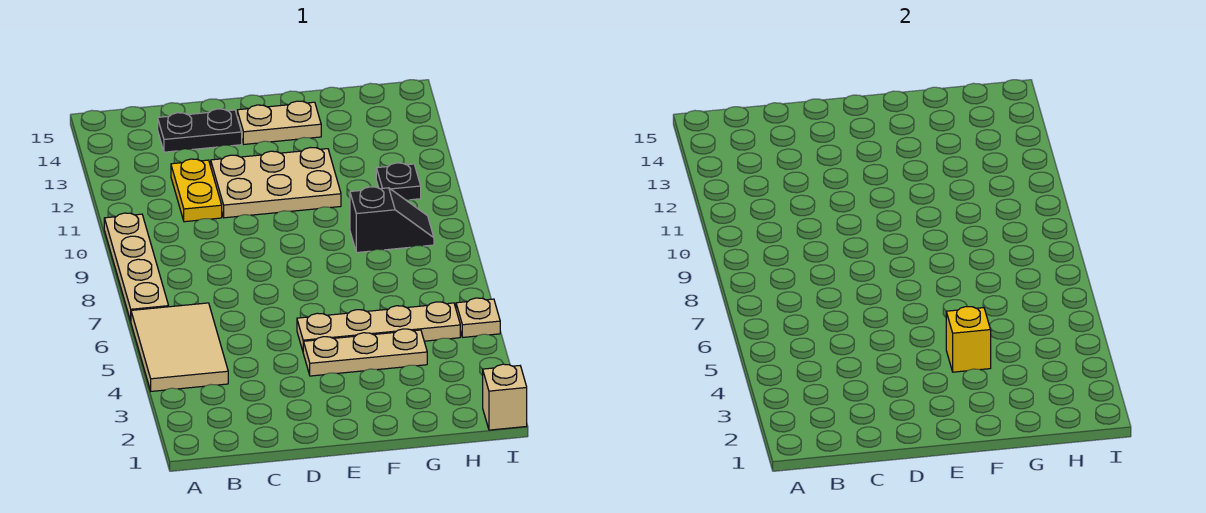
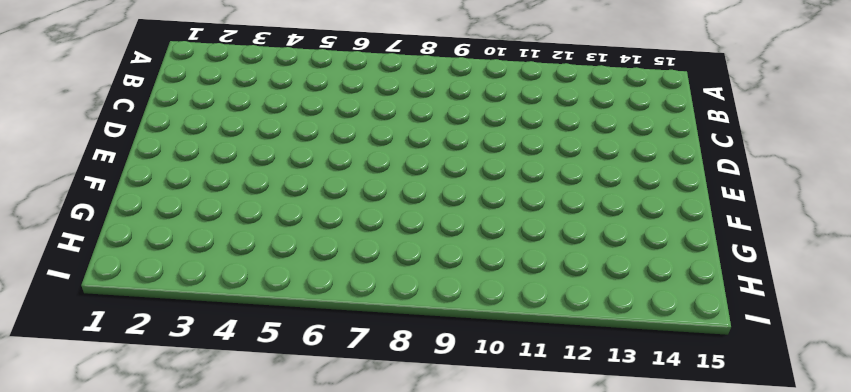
none -> tan tile A4:B6 level 1
none -> tan plate A7:A10 level 1
none -> yellow plate C11:C12 level 1

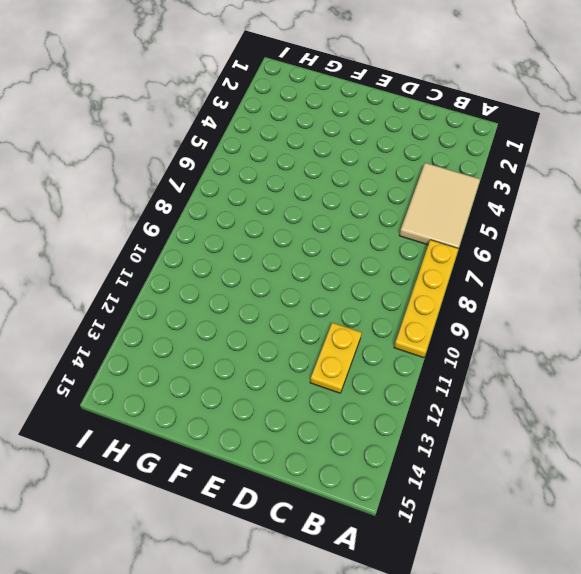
yellow plate A7:A10 level 1 -> tan plate A7:A10 level 1
none -> black plate C14:D14 level 1
none -> tan plate D11:F12 level 1
none -> tan plate E4:G4 level 1

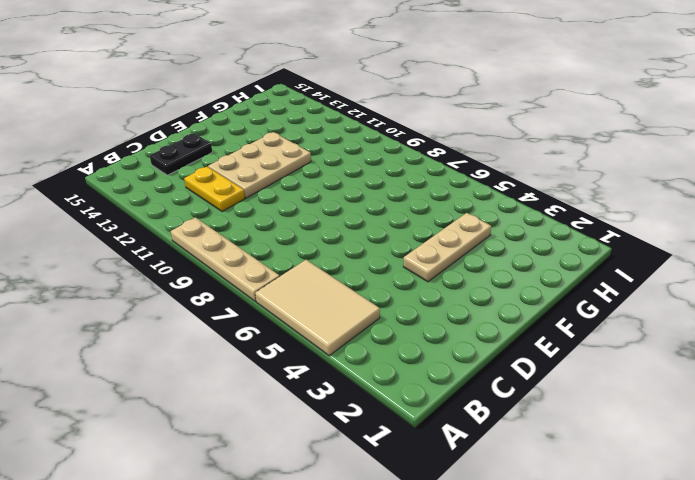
none -> tan plate E5:H5 level 1
none -> tan plate E14:F14 level 1
none -> black slope G9:H9 level 1 top G

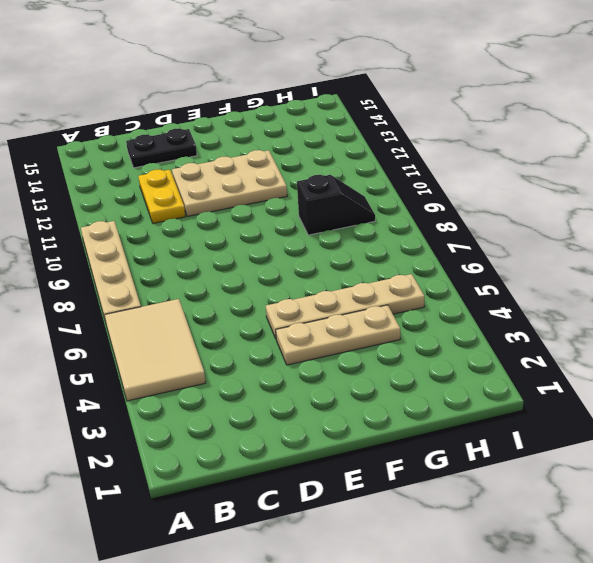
none -> tan plate E14:F14 level 1
none -> black plate H11 level 1
none -> tan brick I1 level 1

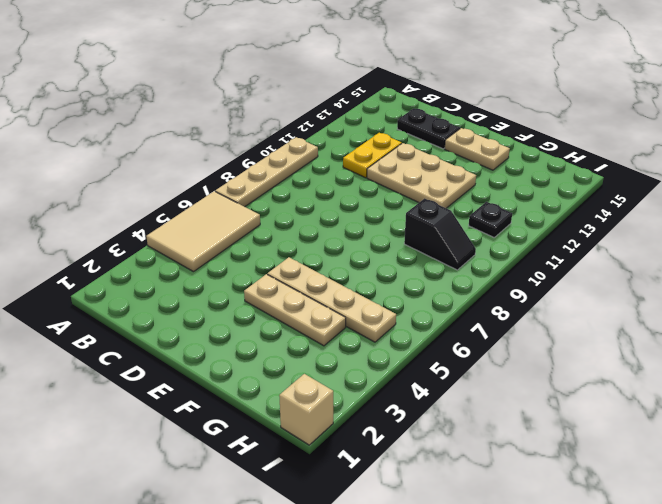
none -> tan plate I5 level 1
none -> yellow brick F4 level 2

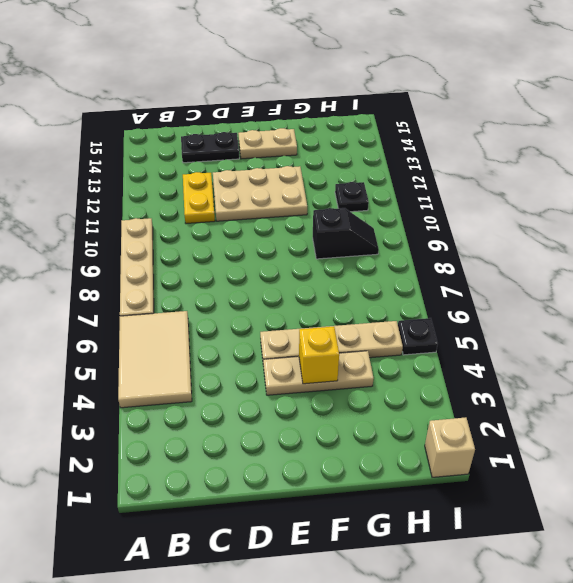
black plate I5 level 1 -> tan plate I5 level 1

